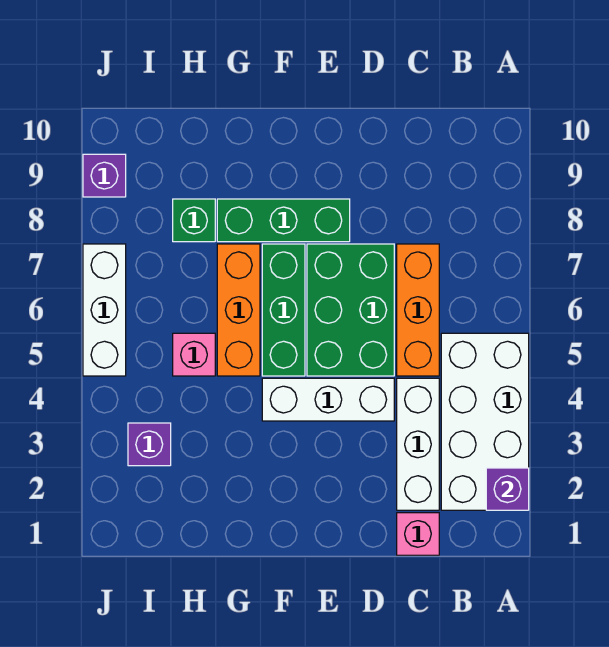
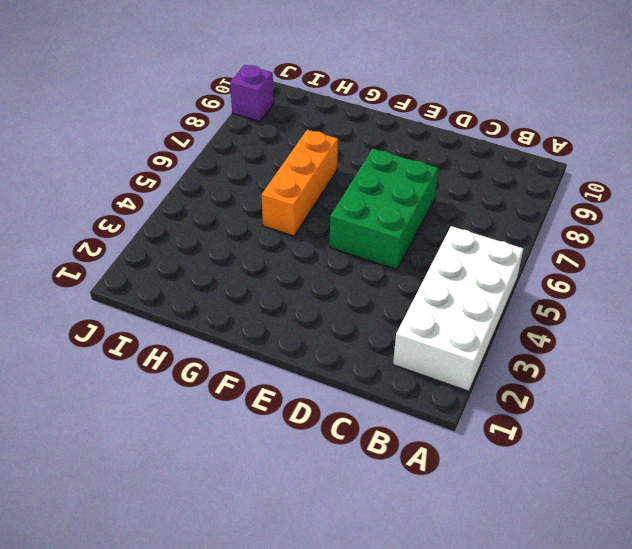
none -> pink brick C1 level 1
none -> white brick C2:C4 level 1
none -> orange brick C5:C7 level 1

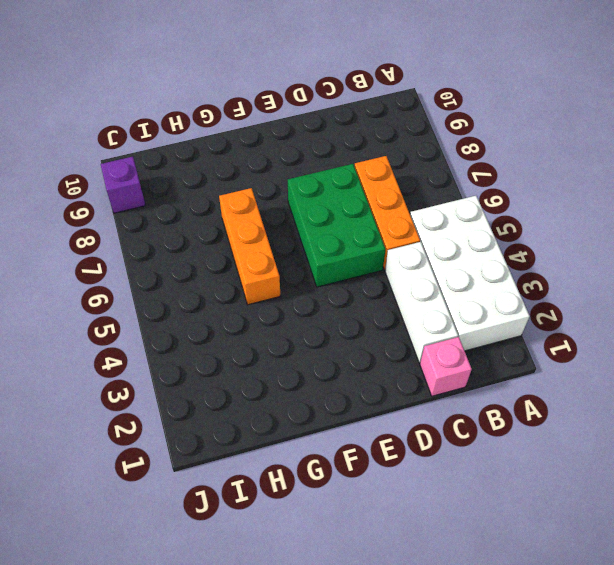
none -> white brick D4:F4 level 1
none -> green brick E8:G8 level 1
none -> green brick F5:F7 level 1

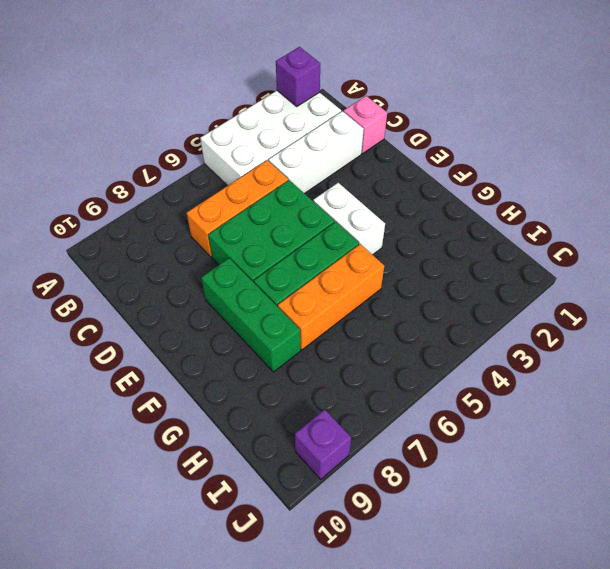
white brick E4:F4 level 1 -> white brick D4:F4 level 1
none -> pink brick H5 level 1
none -> green brick H8 level 1
none -> purple brick I3 level 1

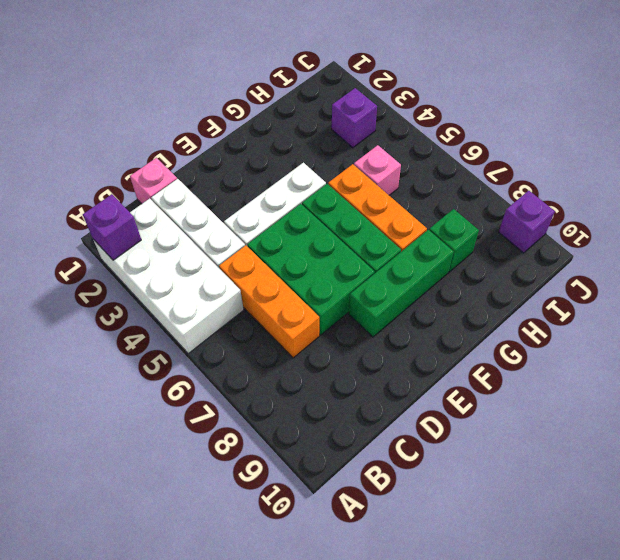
none -> white brick J5:J7 level 1

